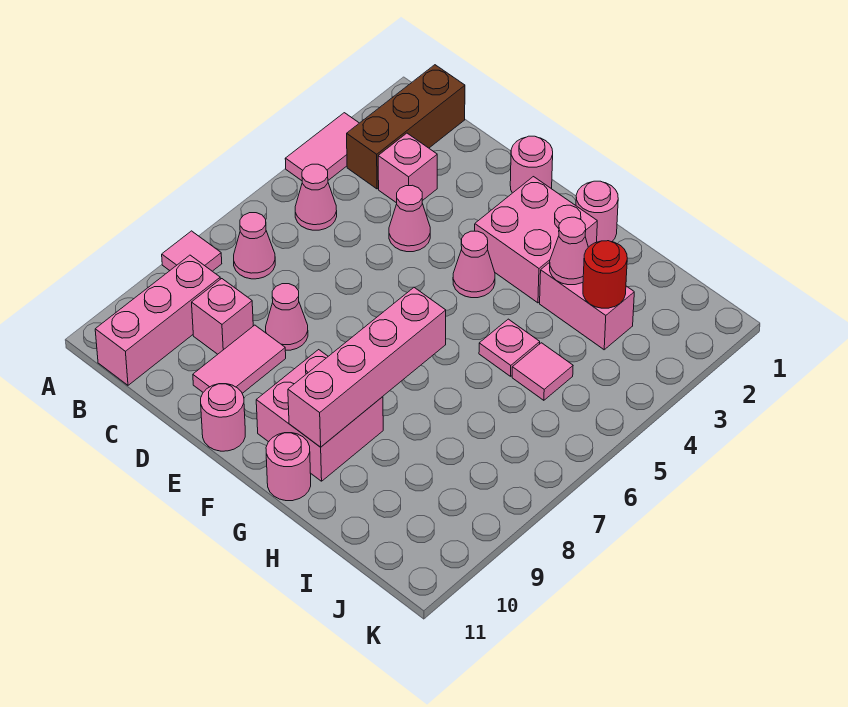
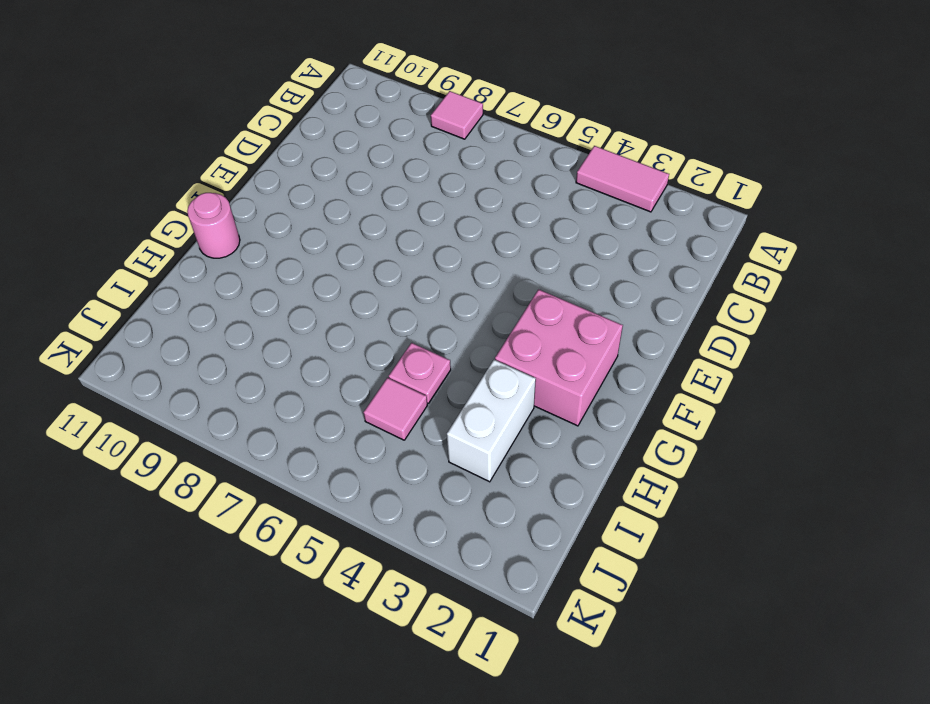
white brick H3:I3 level 1 -> pink brick H3:I3 level 1
none -> brown brick B1:B3 level 1
none -> pink cone B5 level 1
none -> pink cone B7 level 1

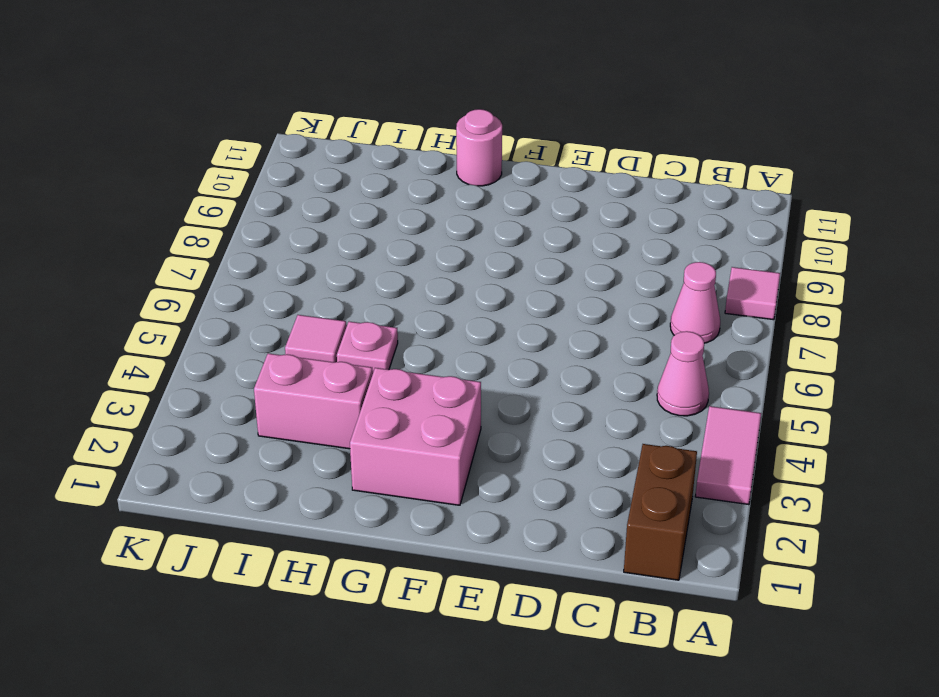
brown brick B1:B2 level 1 -> brown brick B1:B3 level 1
none -> pink brick B9:B11 level 1
none -> pink brick C3 level 1
none -> pink brick C9 level 1

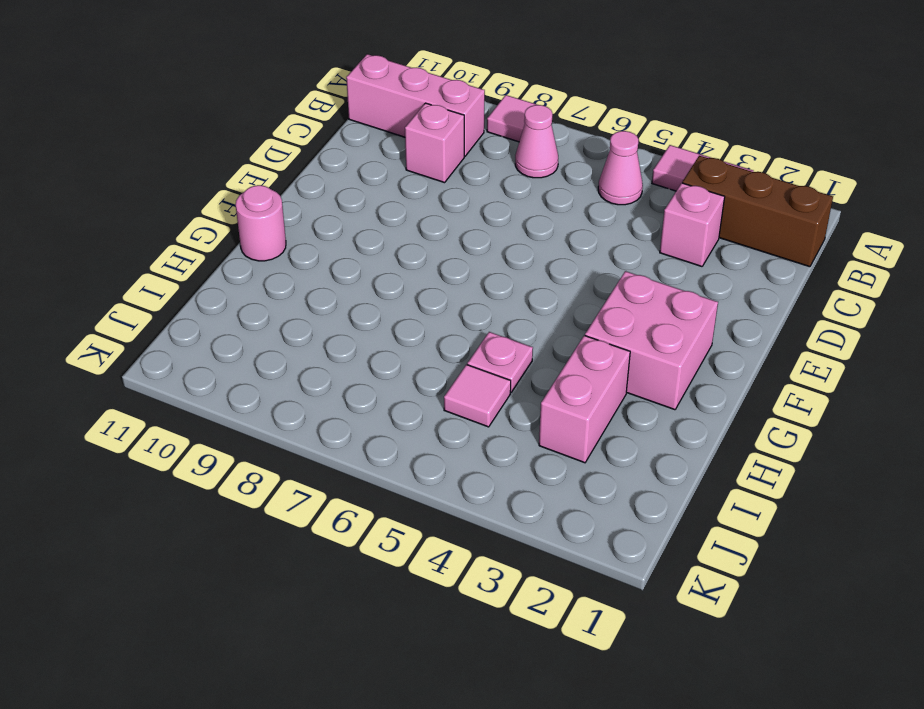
none -> pink cone D4 level 1
none -> pink cone D8 level 1
none -> pink tile D9:D10 level 1

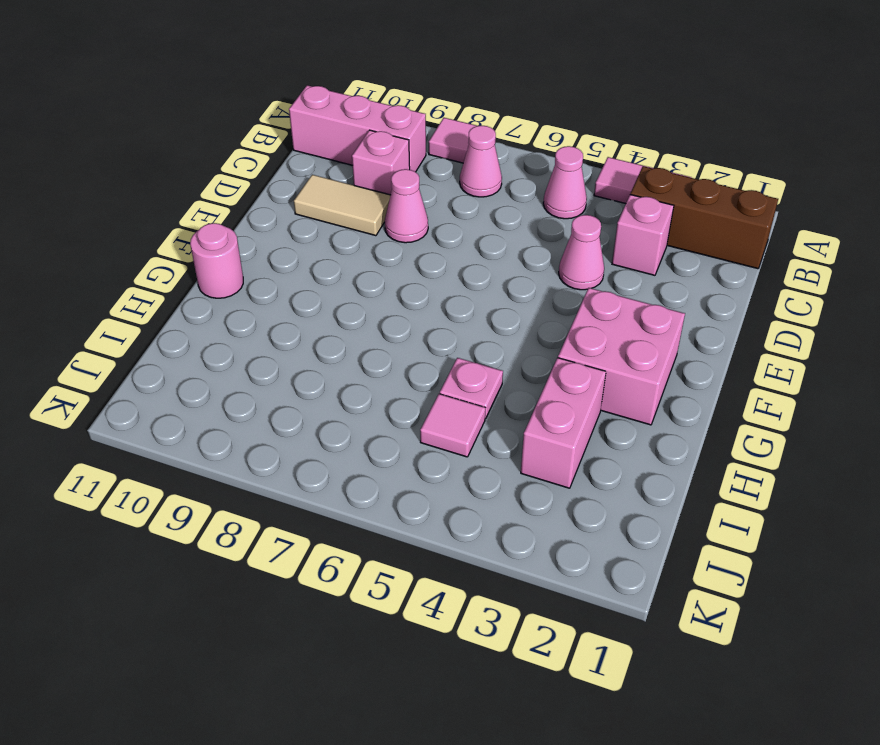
tan tile D9:D10 level 1 -> pink tile D9:D10 level 1
none -> pink round brick E1 level 1
none -> pink round brick E11 level 1
none -> pink cone F4 level 1

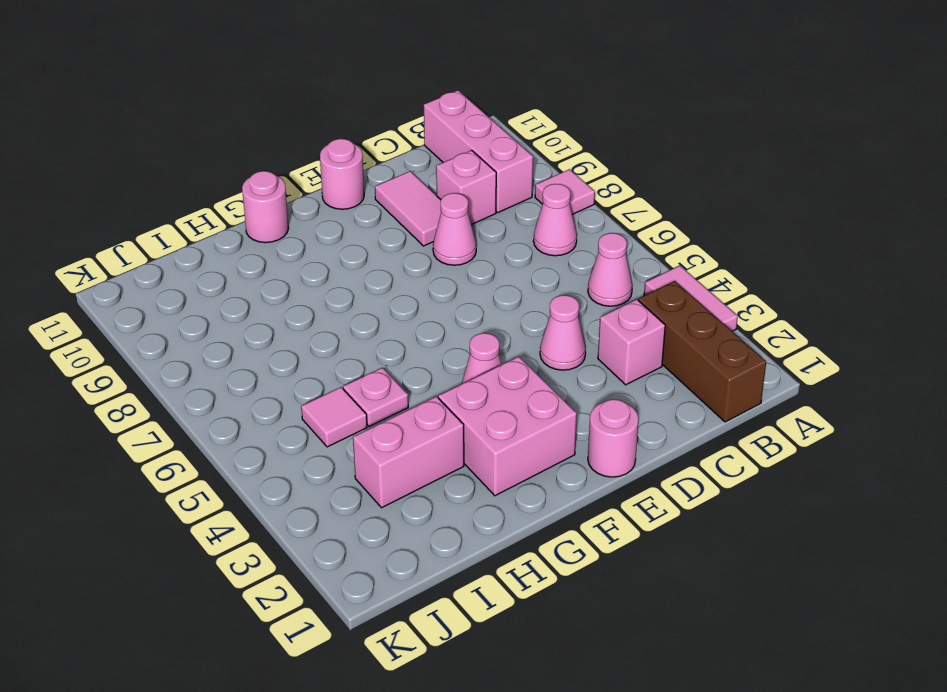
none -> pink brick F9:G10 level 1
none -> pink round brick G1 level 1
none -> pink brick G7:G10 level 2

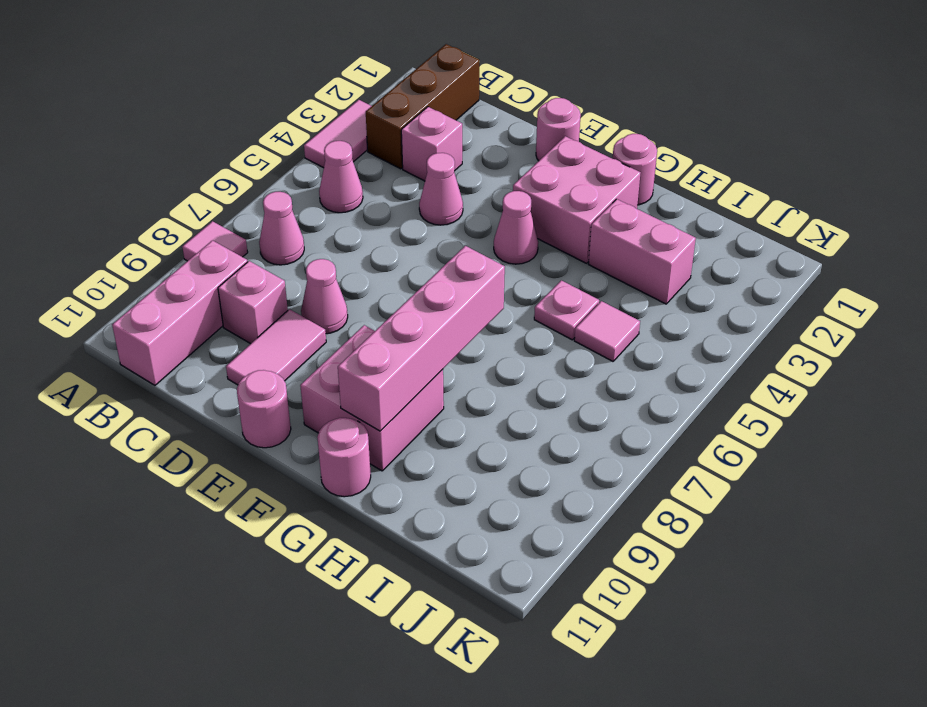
none -> pink cone H3 level 2
none -> red round brick I3 level 2

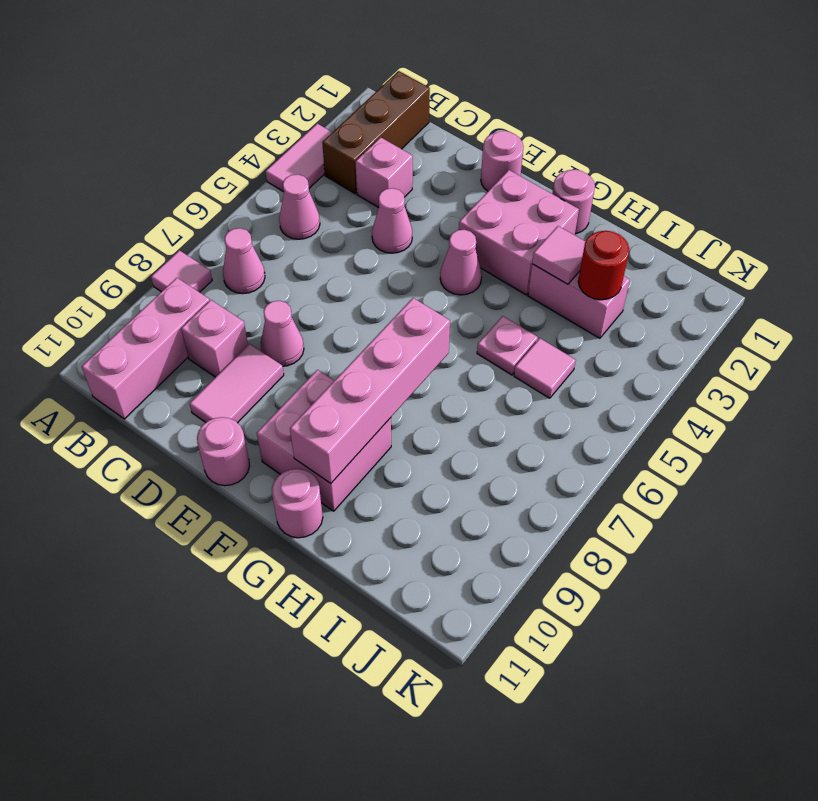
pink tile H3 level 2 -> pink cone H3 level 2

